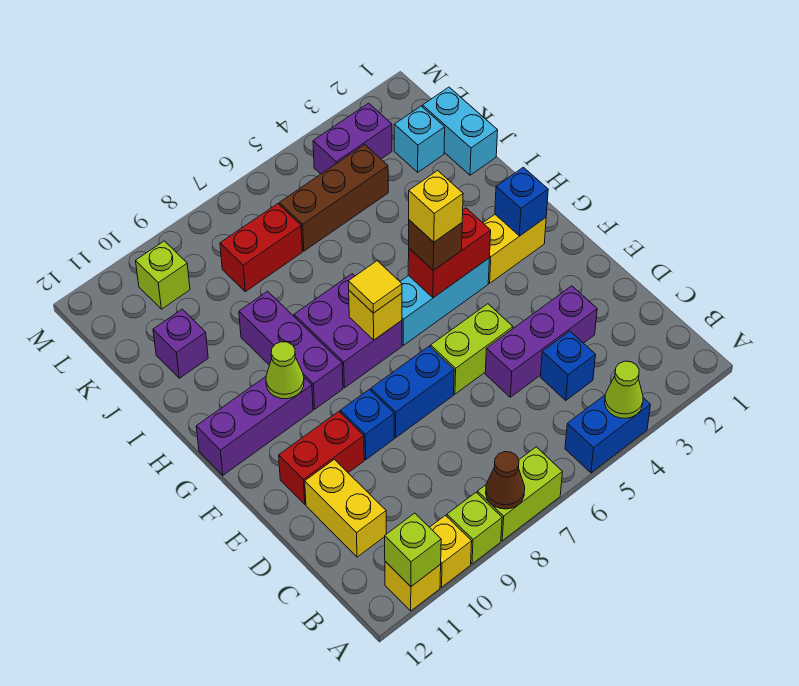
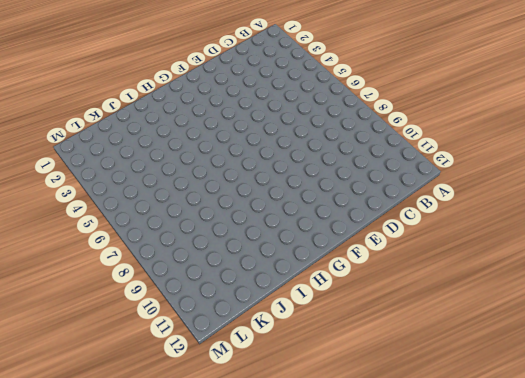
none -> blue brick A4:A5 level 1
none -> lime brick A7:A8 level 1
none -> lime brick A9 level 1
none -> yellow brick A10 level 1

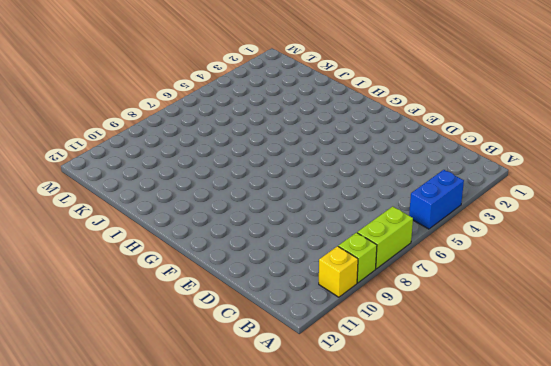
none -> yellow brick A11 level 1
none -> blue brick C4 level 1
none -> yellow brick C11:D11 level 1
none -> purple brick D3:D5 level 1

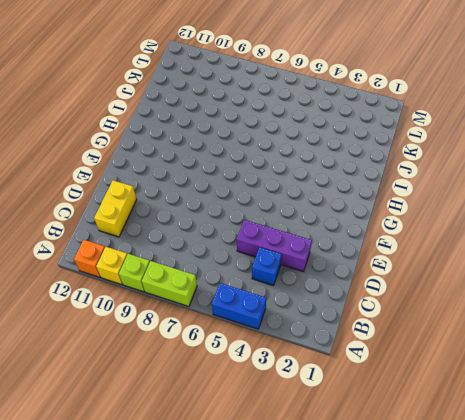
orange brick A11 level 1 -> yellow brick A11 level 1
none -> lime brick E5:E6 level 1
none -> blue brick E7:E8 level 1
none -> blue brick E9 level 1
none -> red brick E10:E11 level 1

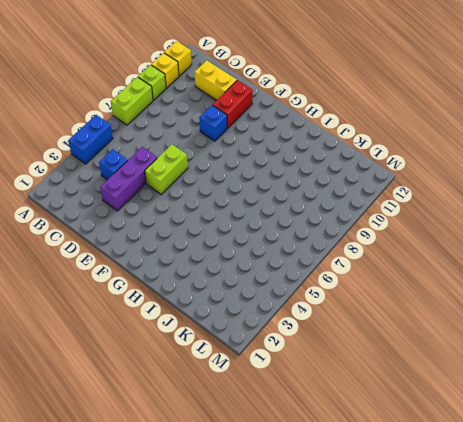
none -> blue brick E7:E8 level 1
none -> yellow brick G2:G3 level 1
none -> cyan brick G4:G6 level 1
none -> purple brick G7:H8 level 1

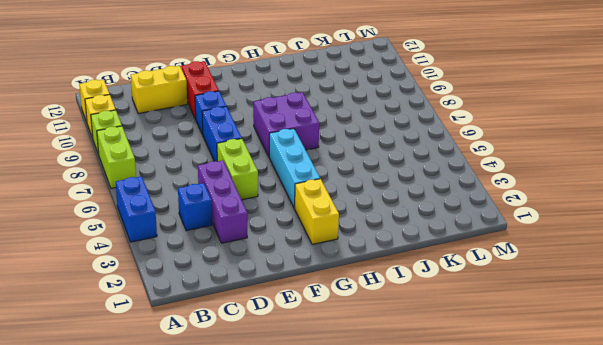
none -> purple brick G9:I9 level 1
none -> purple brick G10:G12 level 1
none -> cyan brick J1:K1 level 1
none -> purple brick J11 level 1

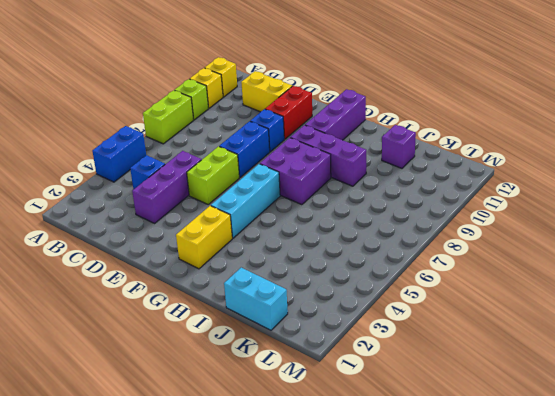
none -> cyan brick K2 level 1
none -> brown brick K4:K6 level 1
none -> red brick K7:K8 level 1
none -> purple brick L3:L4 level 1

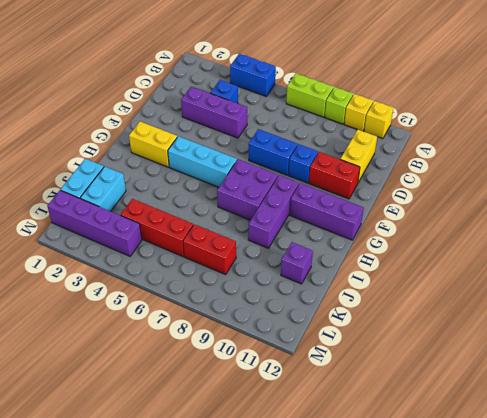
cyan brick J2:K2 level 1 -> cyan brick K2 level 1
red brick K4:K6 level 1 -> brown brick K4:K6 level 1
purple brick L1:L4 level 1 -> purple brick L3:L4 level 1
none -> lime brick E5:E6 level 1
none -> lime brick L10 level 1
none -> lime cone A4 level 2
none -> brown cone A8 level 2

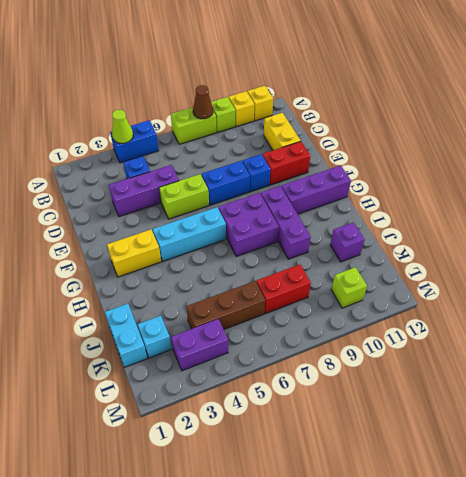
none -> lime brick A11 level 2
none -> blue brick G2 level 2
none -> red brick G4:G5 level 2
none -> yellow brick G7 level 2

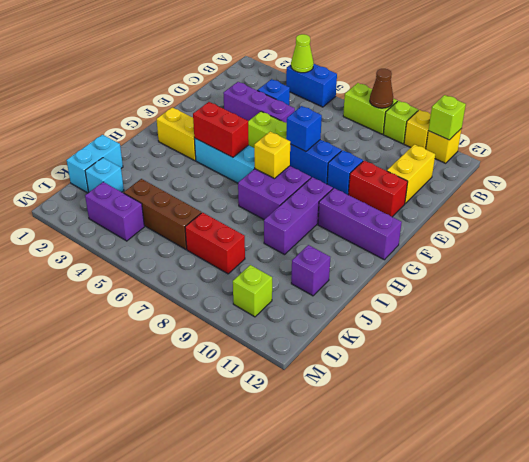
blue brick E7 level 2 -> blue brick G2 level 2
none -> lime cone G10 level 2
none -> brown brick G5 level 3
none -> yellow tile G7 level 3
none -> yellow brick G5 level 4

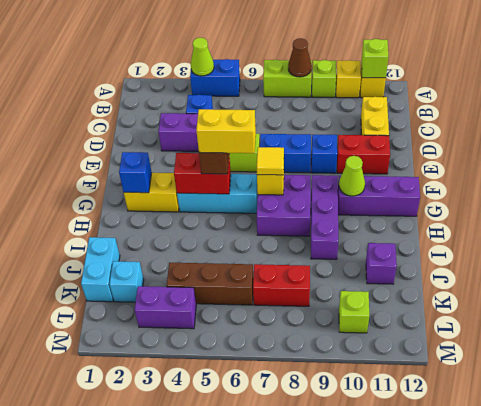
yellow brick G5:G6 level 4 -> yellow brick G5 level 4

